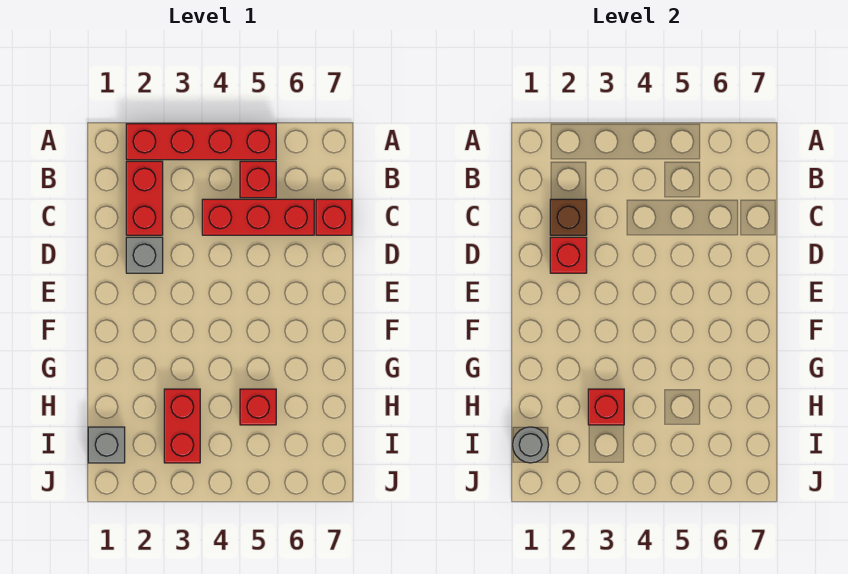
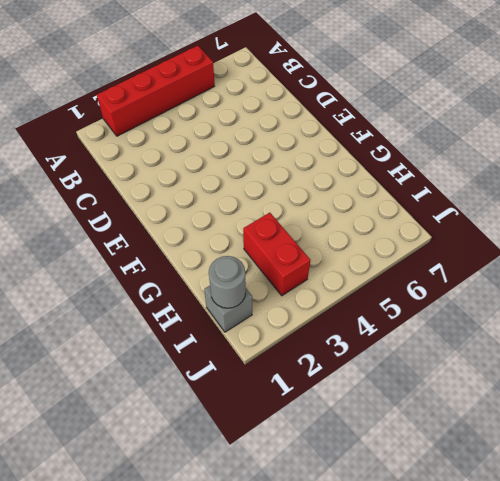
none -> red brick B2:C2 level 1
none -> red brick B5 level 1
none -> red brick C4:C6 level 1

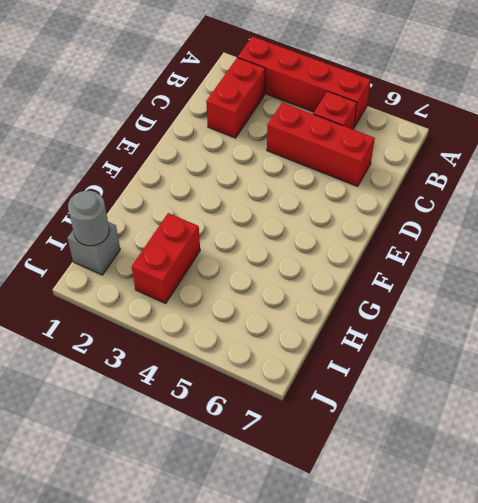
none -> red brick C7 level 1
none -> grey brick D2 level 1
none -> red brick H5 level 1

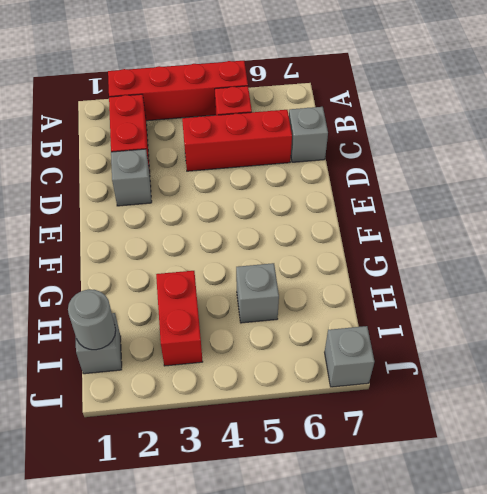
grey brick C7 level 1 -> red brick C7 level 1
grey brick H5 level 1 -> red brick H5 level 1
grey brick J7 level 1 -> none
none -> brown brick C2 level 2
none -> red brick D2 level 2
none -> red brick H3 level 2

